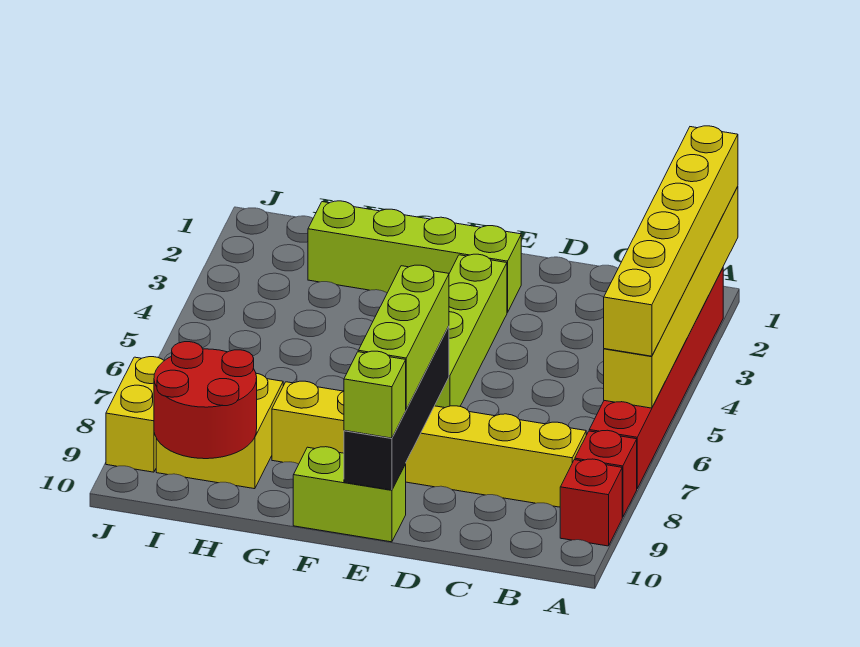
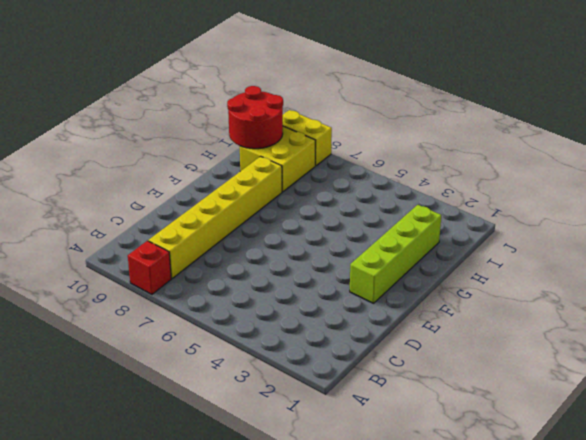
none -> red brick A2:A7 level 1
none -> red brick A9 level 1
none -> lime brick E3:E6 level 1

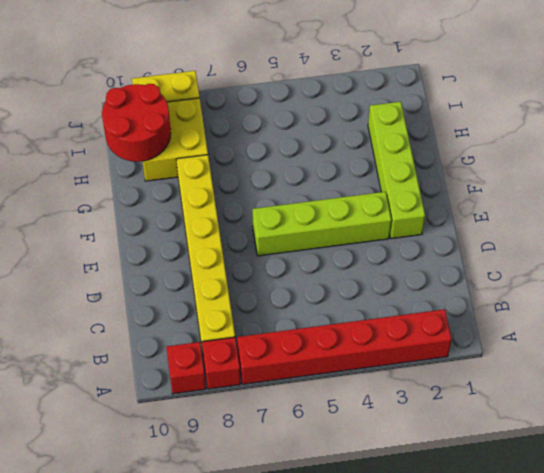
none -> lime brick E10:F10 level 1
none -> yellow brick A1:A6 level 2
none -> black brick E7:E10 level 2

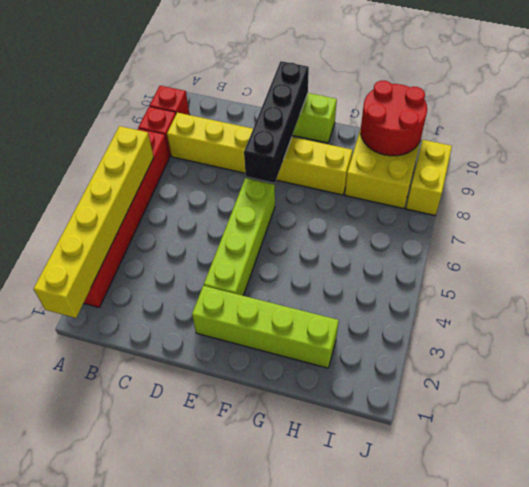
none -> yellow brick A1:A6 level 3
none -> lime brick E7:E9 level 3
none -> lime brick E10 level 3

